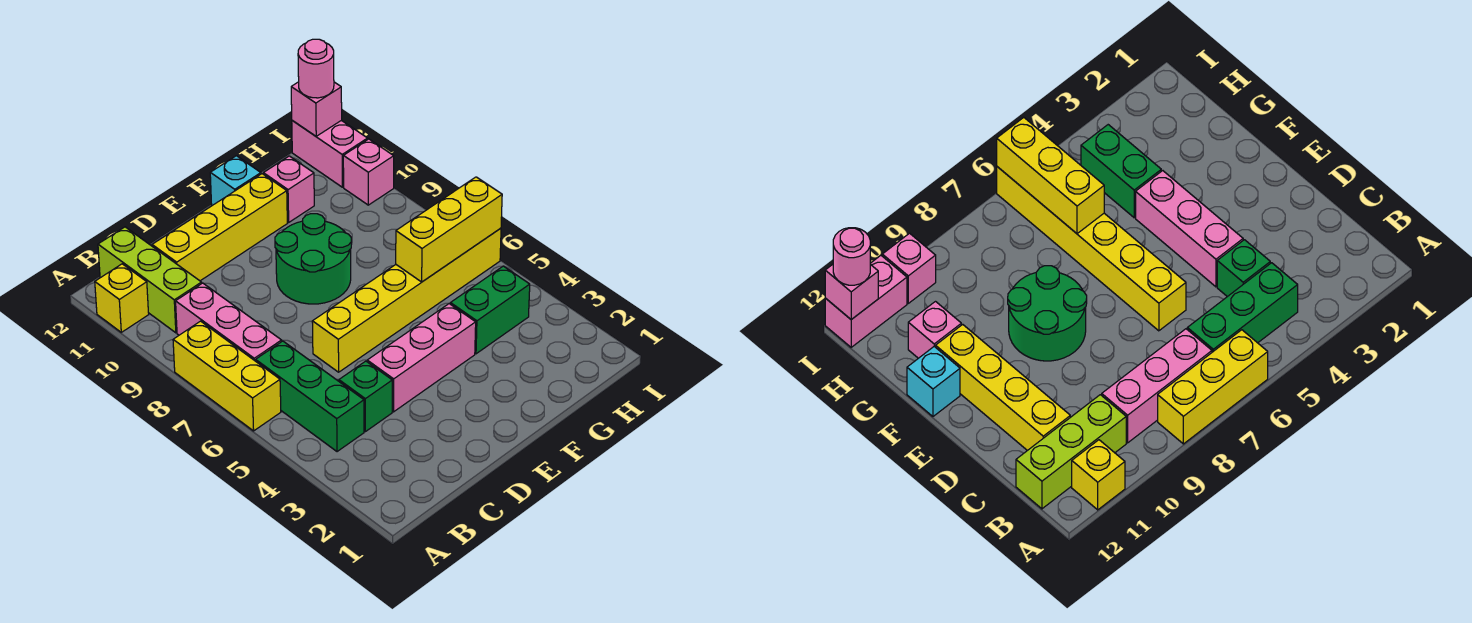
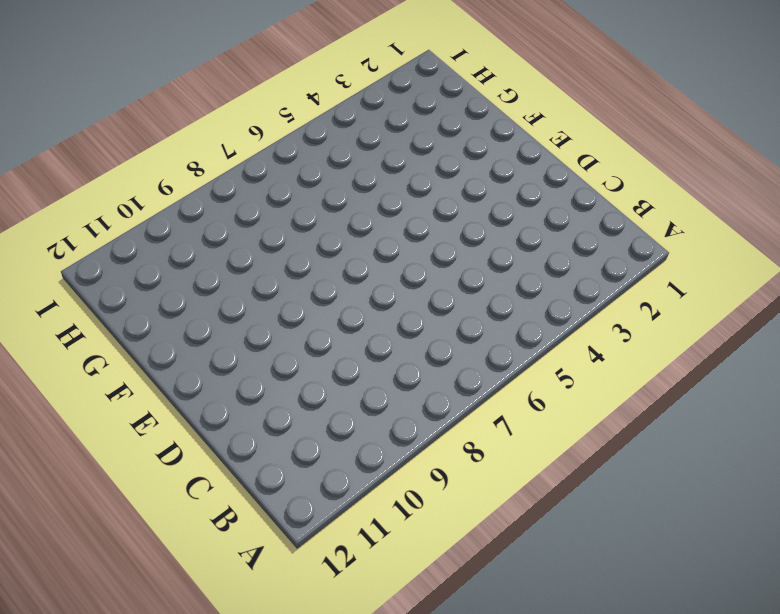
none -> yellow brick A6:A8 level 1
none -> yellow brick A11 level 1
none -> green brick B4:B6 level 1

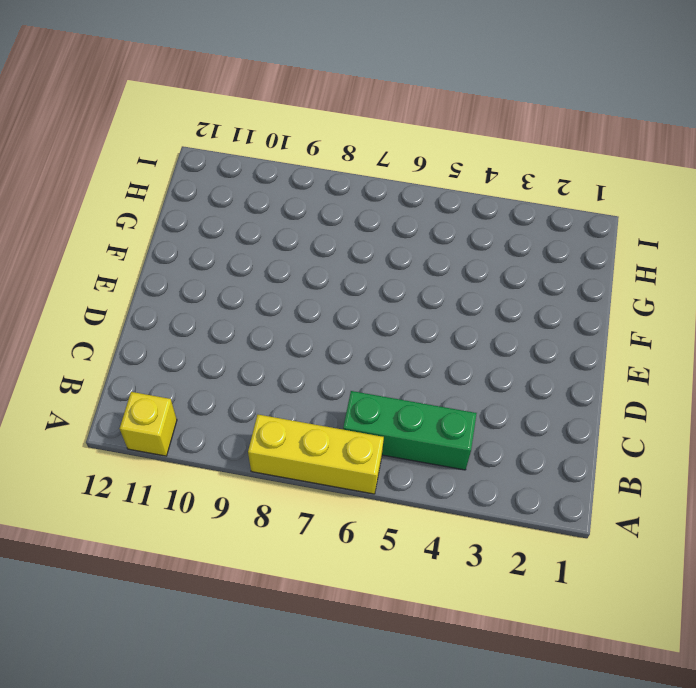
none -> pink brick B7:B9 level 1
none -> lime brick B10:B12 level 1
none -> green brick C4 level 1

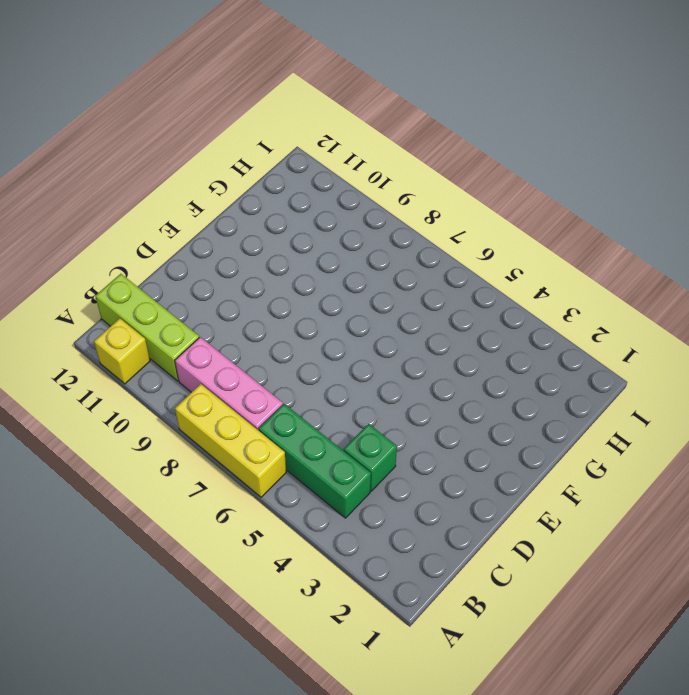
none -> yellow brick C11:F11 level 1
none -> pink brick D4:F4 level 1
none -> yellow brick D6:I6 level 1

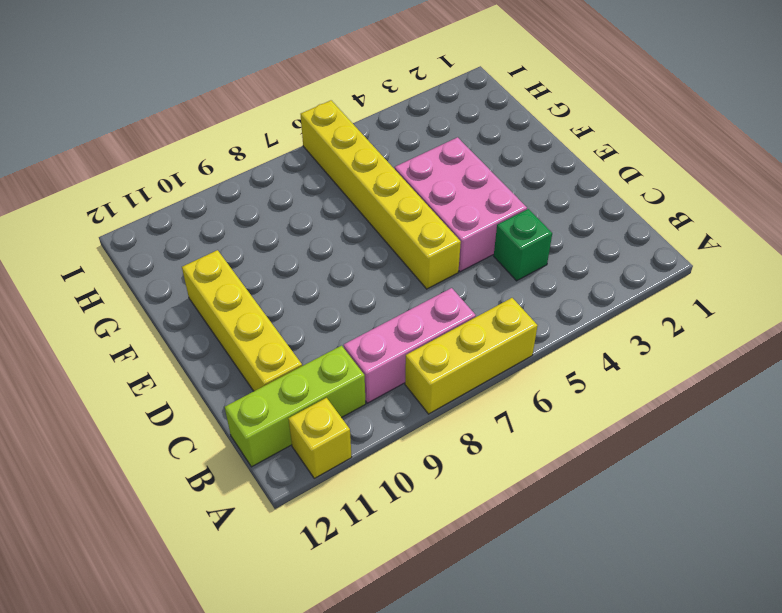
pink brick D4:F5 level 1 -> pink brick D4:F4 level 1
none -> green brick B4:B6 level 1
none -> green round brick E8:F9 level 1
none -> cyan brick F12 level 1

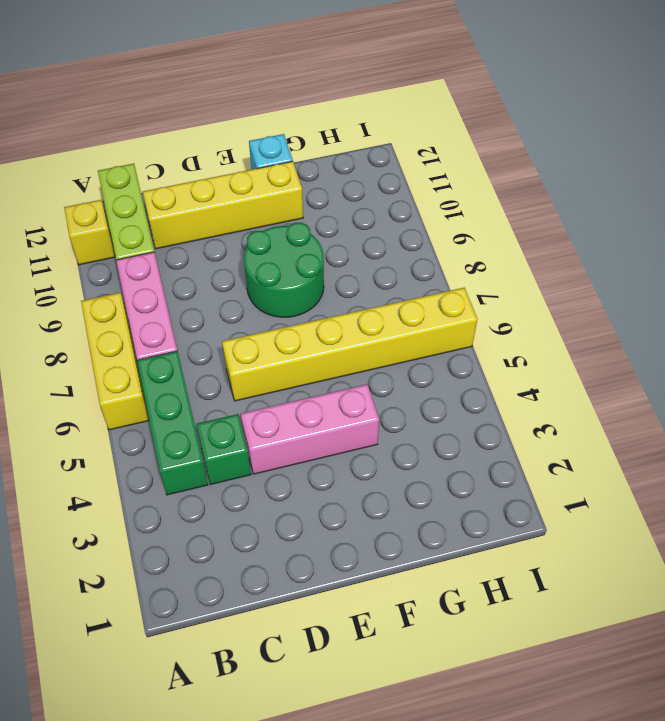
none -> green brick G4:H4 level 1
none -> pink brick G11 level 1
none -> pink brick I10 level 1

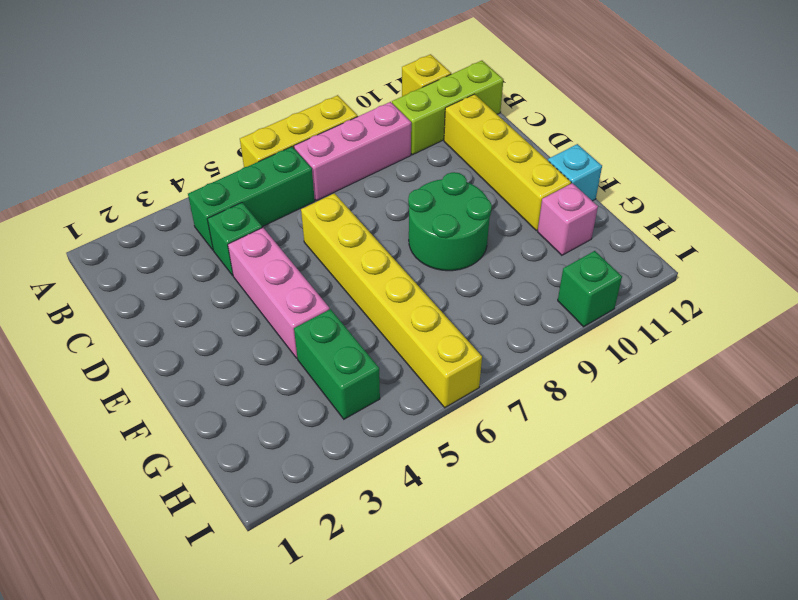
green brick I10 level 1 -> pink brick I10 level 1
none -> pink brick I11:I12 level 1
none -> yellow brick G6:I6 level 2
none -> pink brick I12 level 2

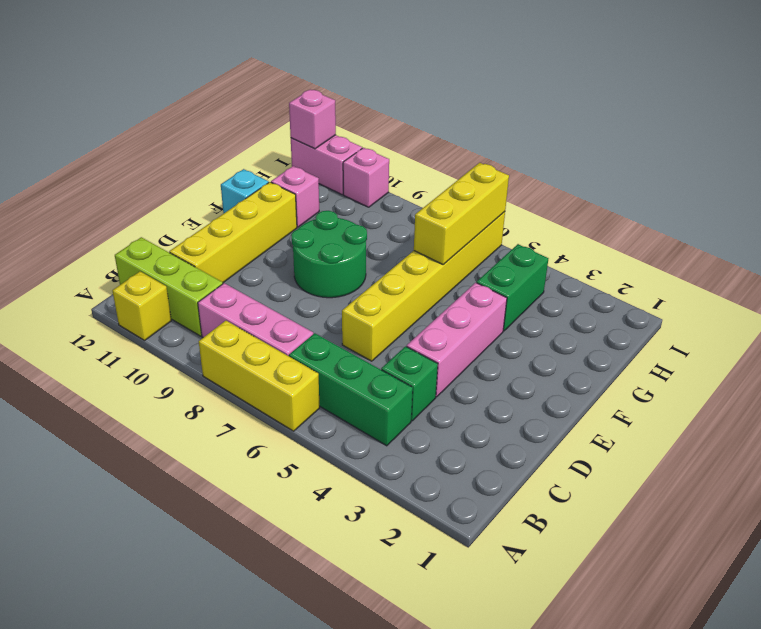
none -> pink round brick I12 level 3

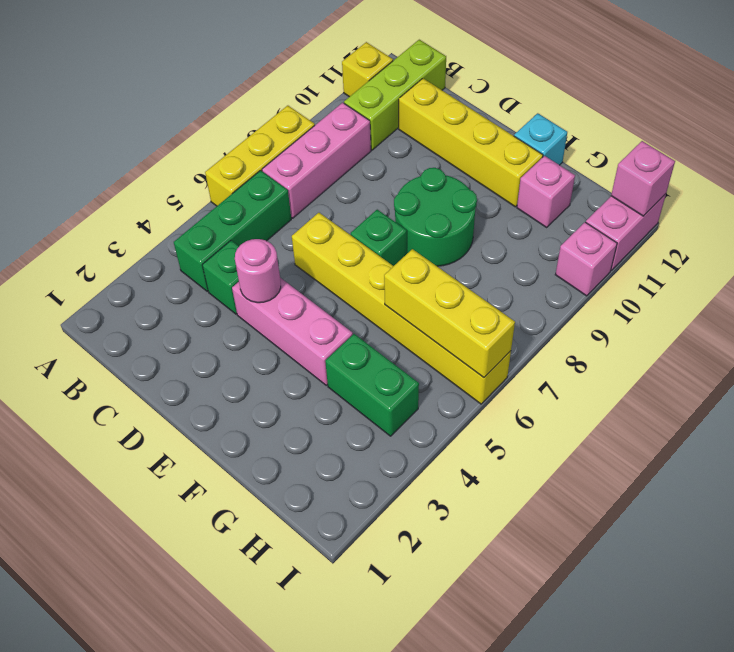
pink round brick D4 level 2 -> pink round brick I12 level 3
green brick E7 level 1 -> none

